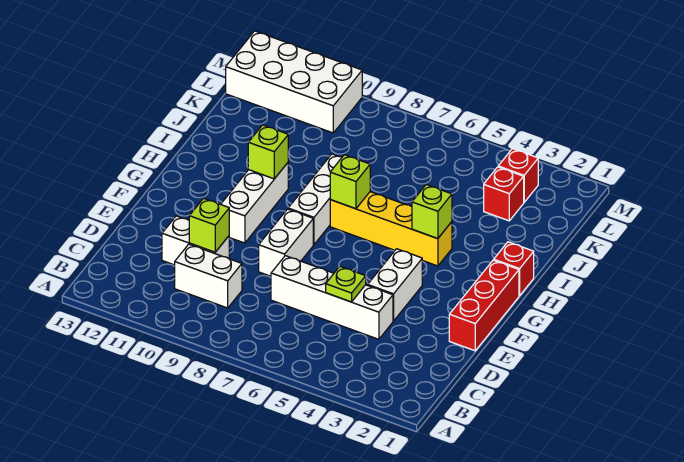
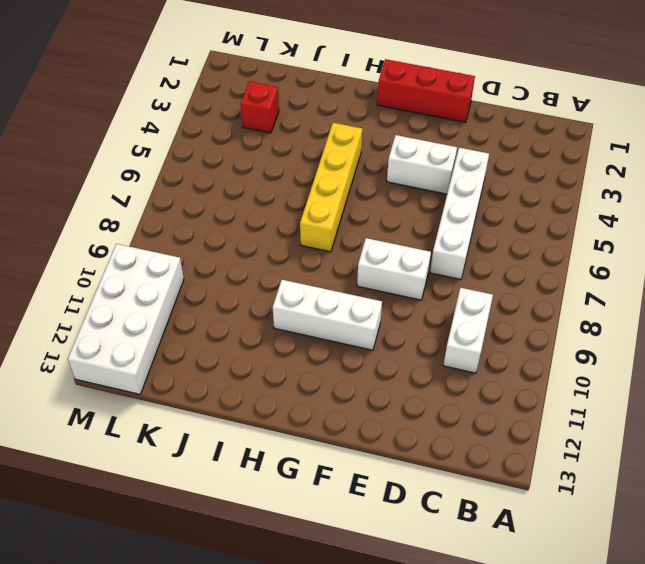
none -> white brick D10:D11 level 1
none -> white brick G8:I8 level 1
none -> red brick H1 level 1

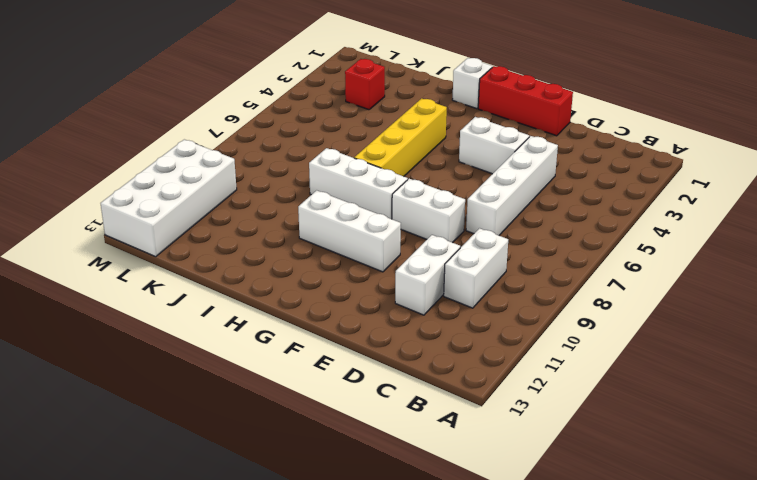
white brick H1 level 1 -> red brick H1 level 1
none -> red brick L3 level 1
none -> lime plate D5 level 2
none -> lime brick D10 level 2

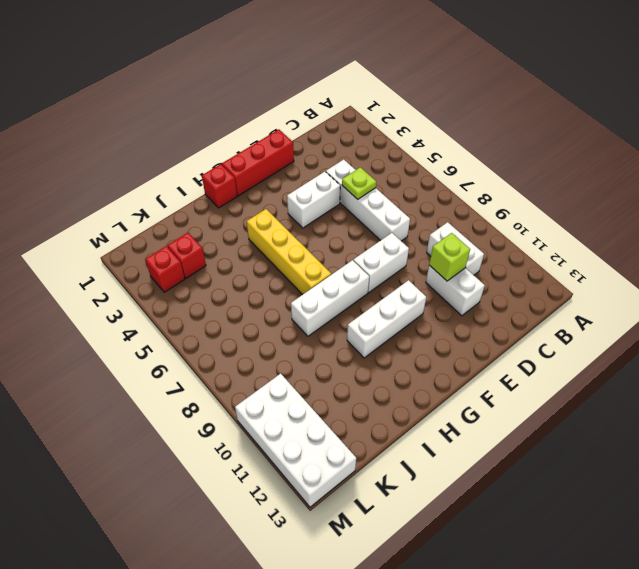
none -> lime brick H4 level 2
none -> lime brick H7 level 2
none -> lime brick H10 level 2

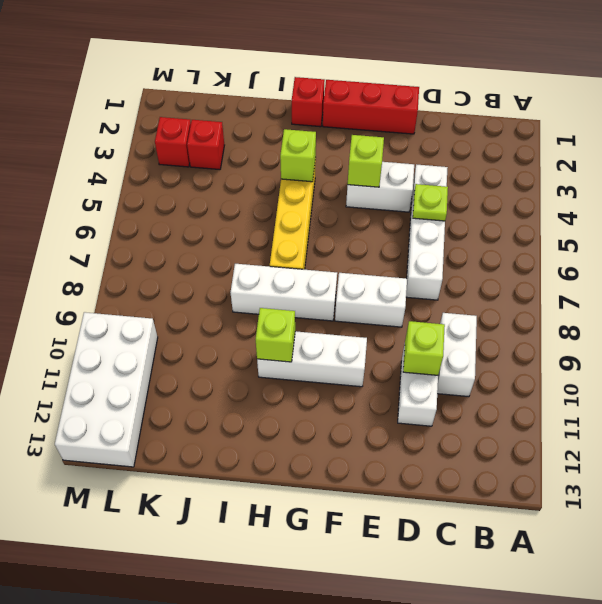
lime brick F4 level 2 -> lime brick H7 level 2

